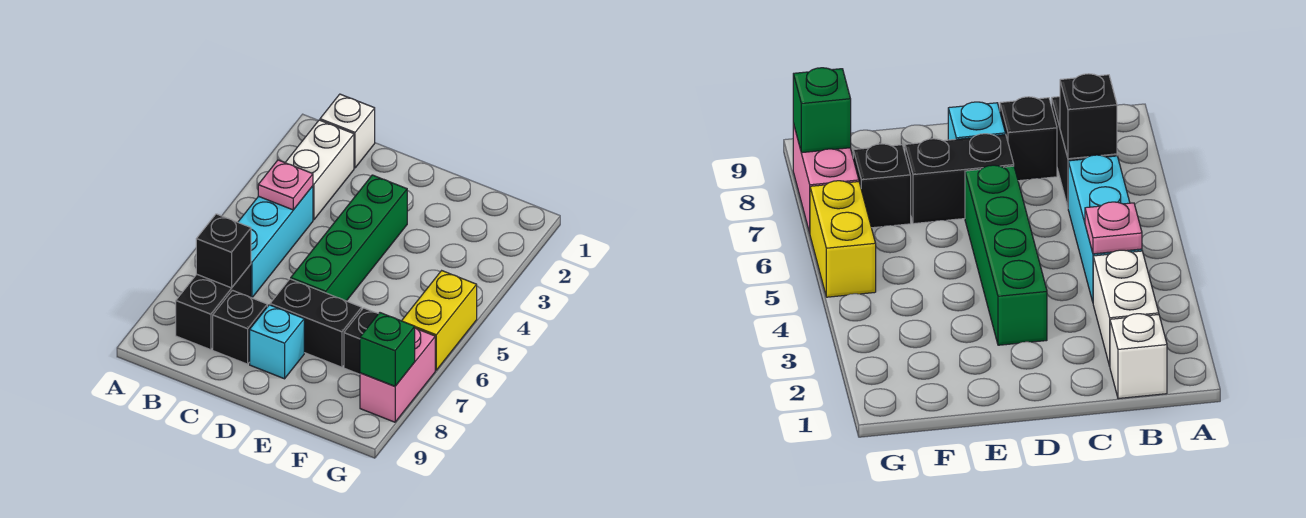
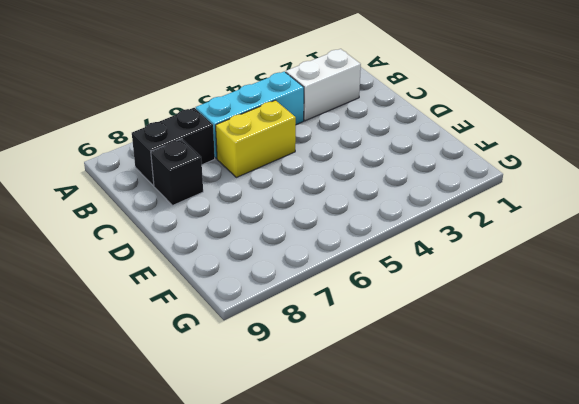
yellow brick C5:C6 level 1 -> yellow brick G5:G6 level 1
none -> white brick B1 level 1
none -> green brick D3:D6 level 1
none -> black brick D7:E7 level 1

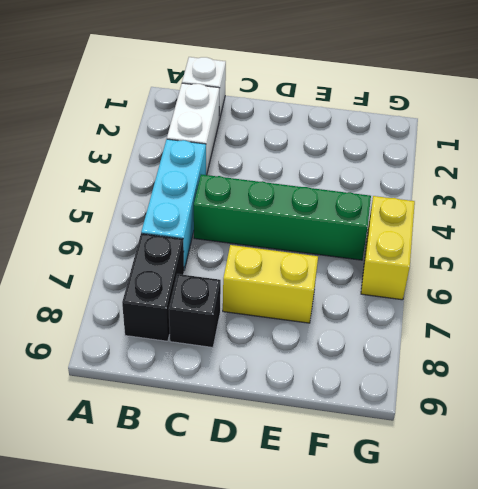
green brick C5:F5 level 1 -> green brick D3:D6 level 1
yellow brick D7:E7 level 1 -> black brick D7:E7 level 1
none -> cyan brick D8 level 1
none -> black brick F7 level 1
none -> pink brick G7:G8 level 1

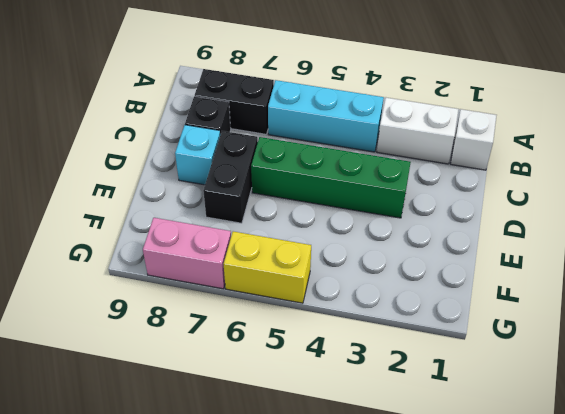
none -> black brick F7 level 1
none -> pink plate B4 level 2
none -> black brick B7 level 2

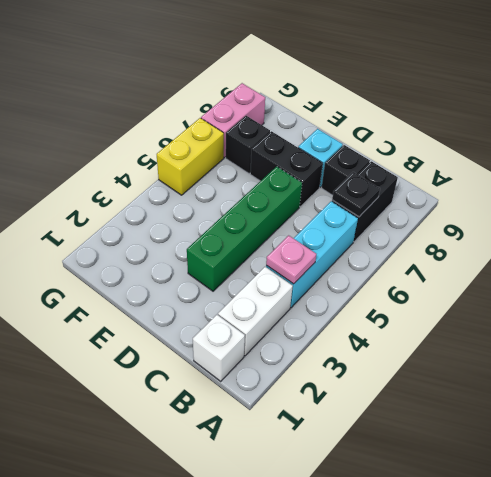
black plate B7 level 2 -> black brick B7 level 2
none -> green brick G8 level 2

